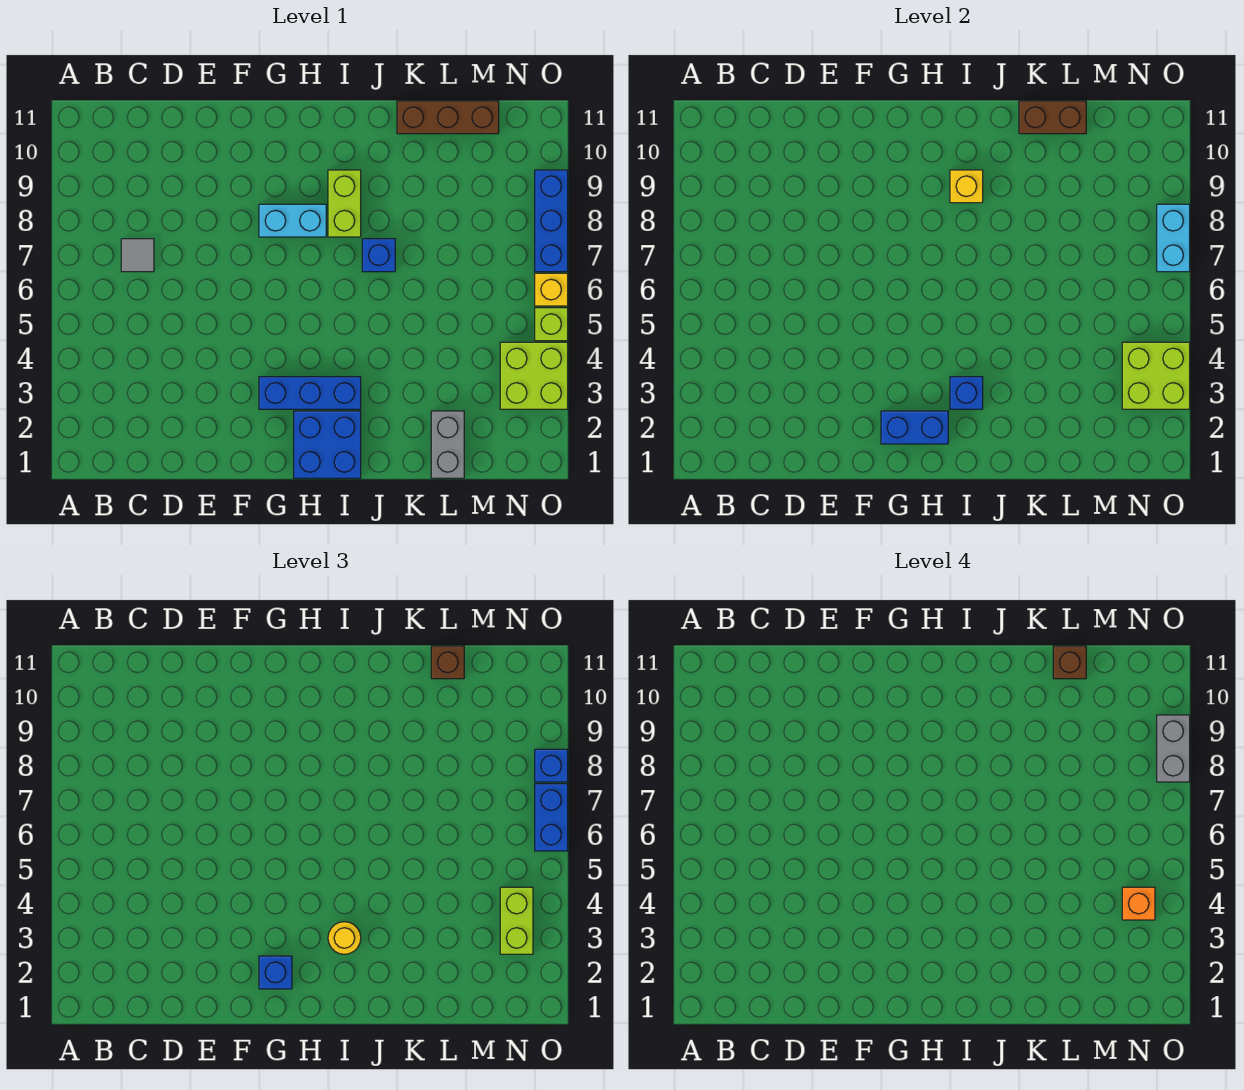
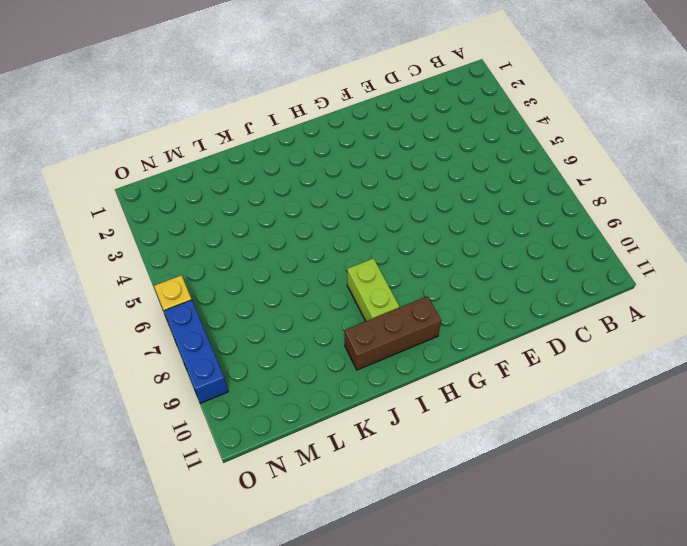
brown brick H10:J10 level 1 -> brown brick K11:M11 level 1
none -> grey tile C7 level 1
none -> blue brick G3:I3 level 1
none -> cyan brick G8:H8 level 1

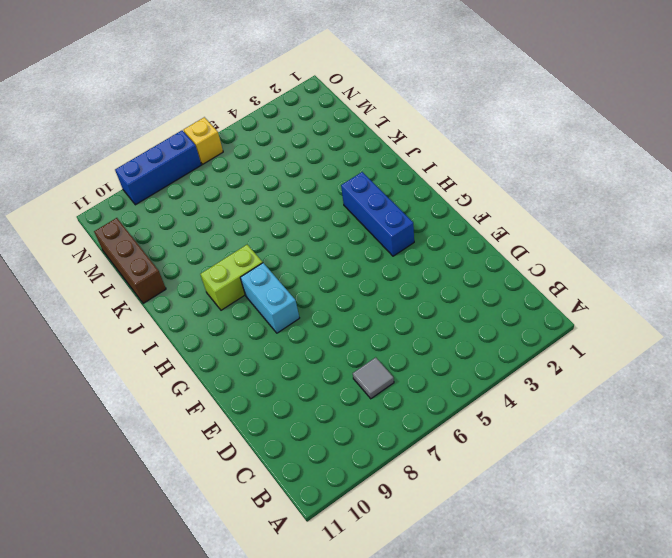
none -> blue brick H1:I2 level 1
none -> blue brick J7 level 1
none -> grey brick L1:L2 level 1

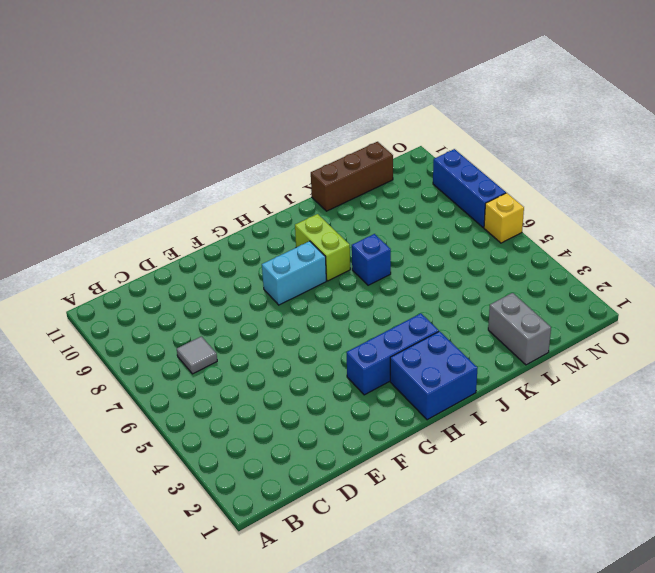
none -> lime brick N3:O4 level 1
none -> lime brick O5 level 1
none -> blue brick G2:H2 level 2

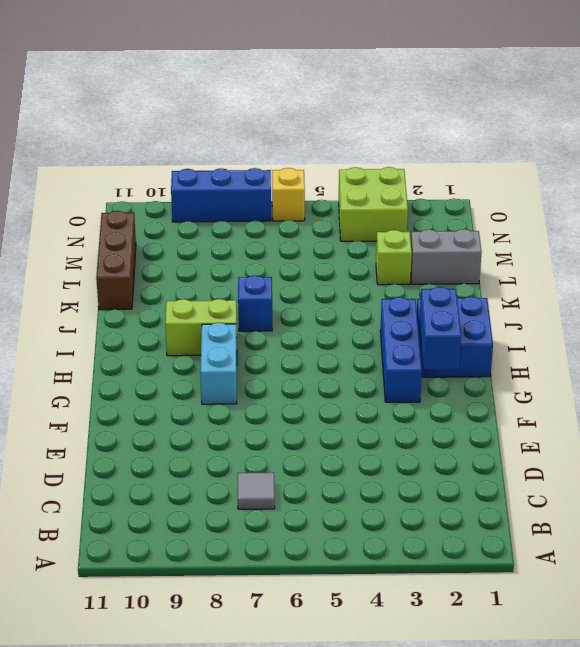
lime brick L3 level 1 -> lime brick O5 level 1
none -> blue brick I3 level 2
none -> yellow brick I9 level 2
none -> brown brick K11:L11 level 2

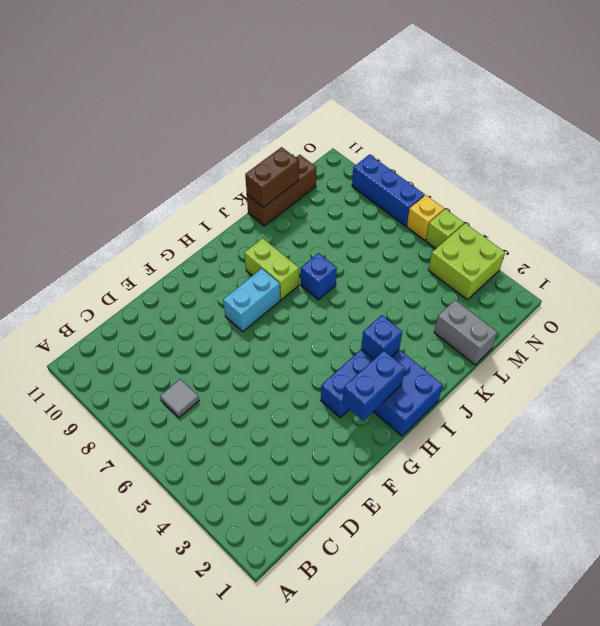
none -> yellow brick I9 level 2
none -> lime brick N3:O4 level 2
none -> cyan brick O7:O8 level 2

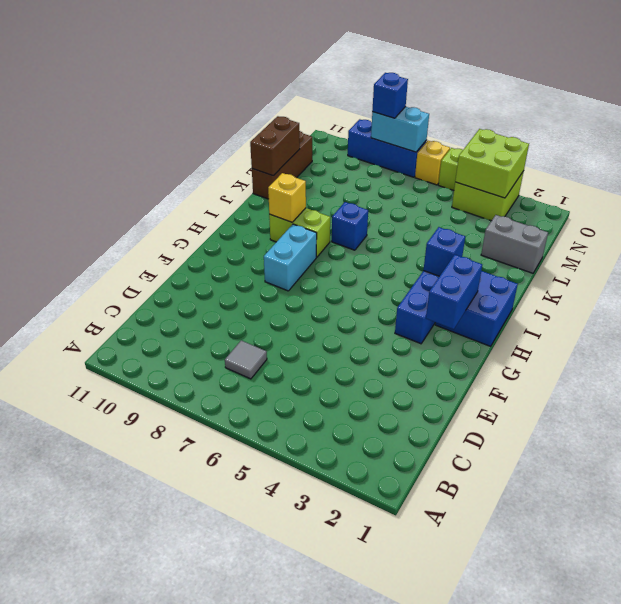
none -> blue brick G2 level 3
none -> yellow round brick I3 level 3
none -> brown brick L11 level 3

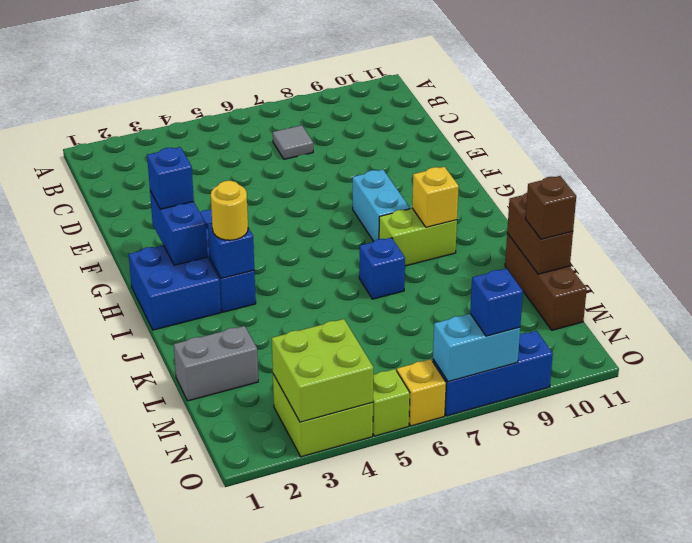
none -> lime brick N3:N4 level 3
none -> blue brick O6:O7 level 3
none -> brown brick L11 level 4

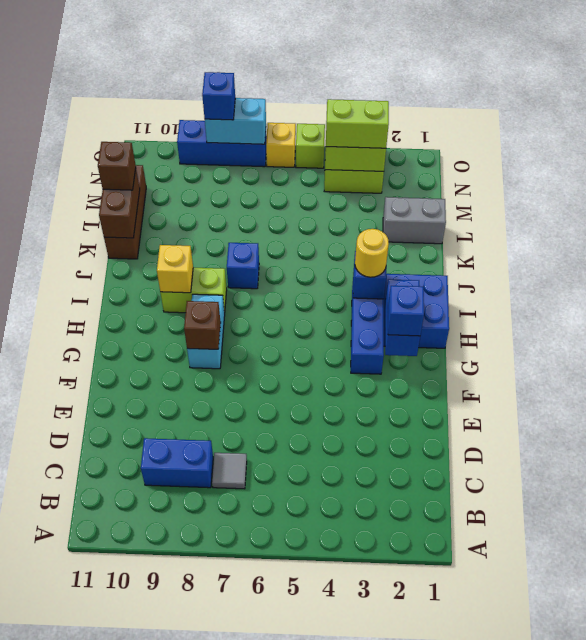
blue brick C8:C9 level 1 -> blue brick O6:O7 level 3
brown brick G8 level 2 -> brown brick L11 level 4
none -> orange brick N4 level 4
none -> grey brick O8:O9 level 4

